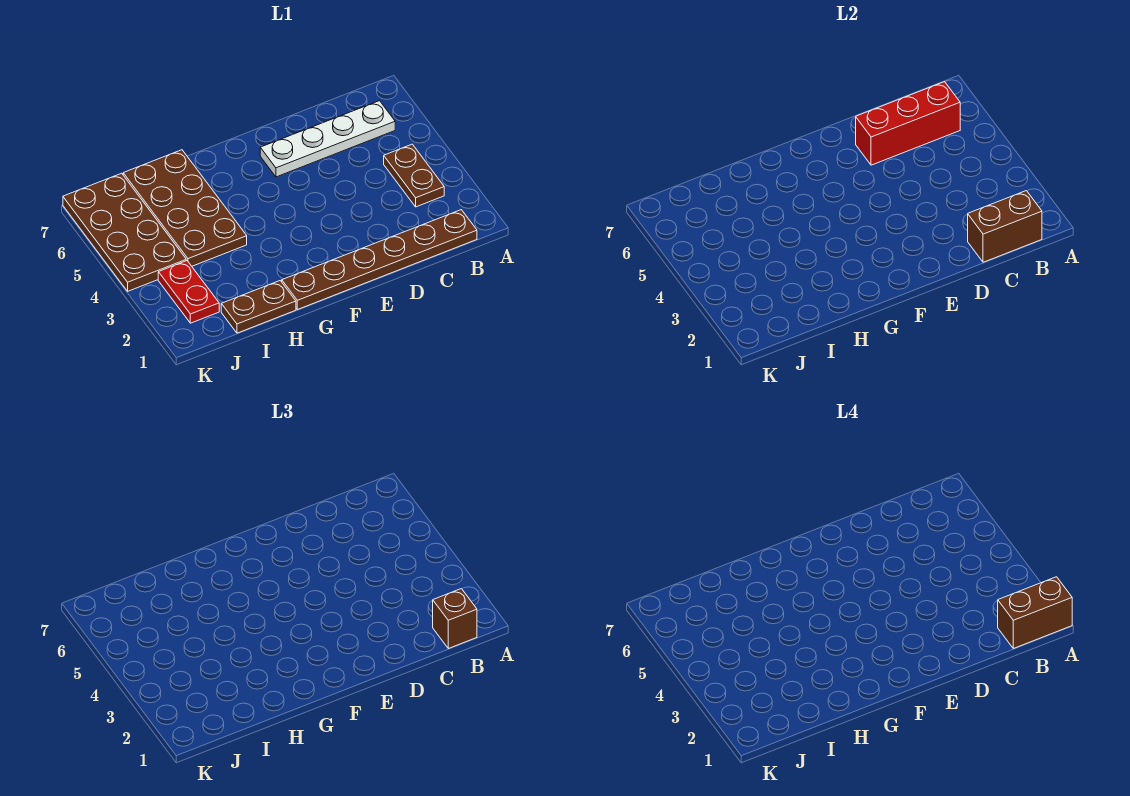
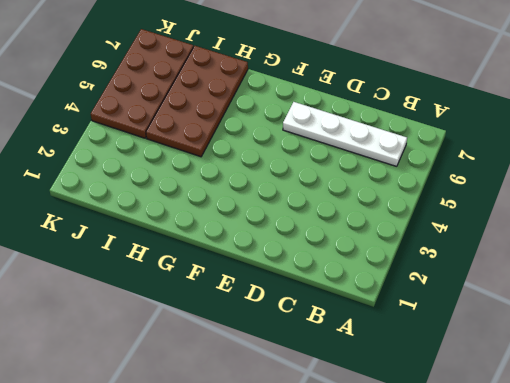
none -> brown plate B1:G1 level 1
none -> brown plate B3:B4 level 1

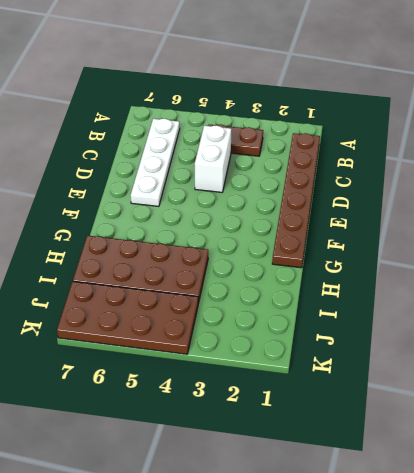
white brick C4:D4 level 1 -> none
none -> brown plate H1:I1 level 1
none -> red plate J2:J3 level 1

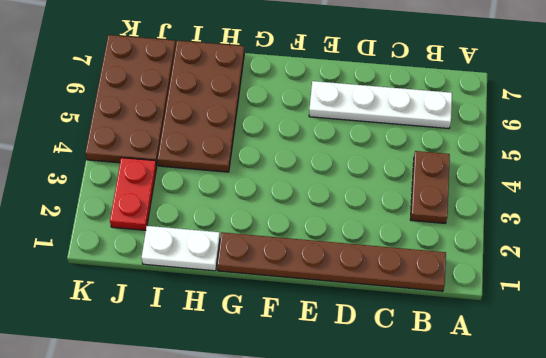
white plate H1:I1 level 1 -> brown plate H1:I1 level 1
none -> brown brick B1:C1 level 2
none -> red brick B6:D6 level 2

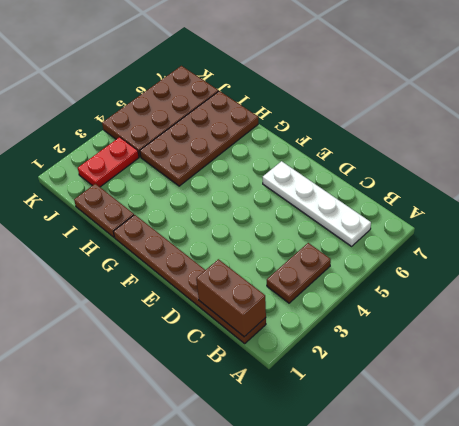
none -> red brick B6:D6 level 2
none -> brown brick B1 level 3

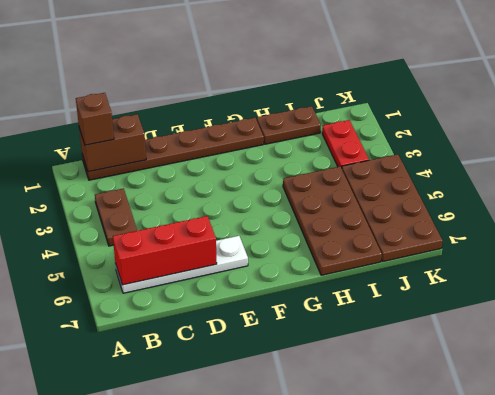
none -> brown brick A1:B1 level 4

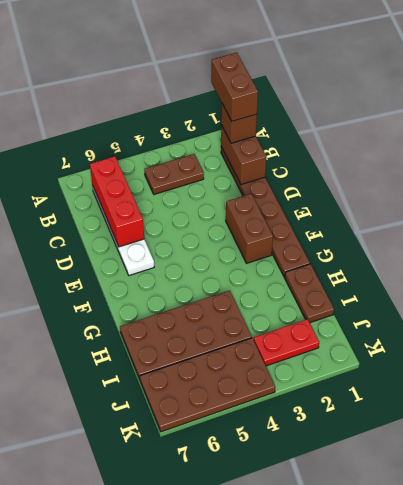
brown brick E2:F2 level 1 -> none

